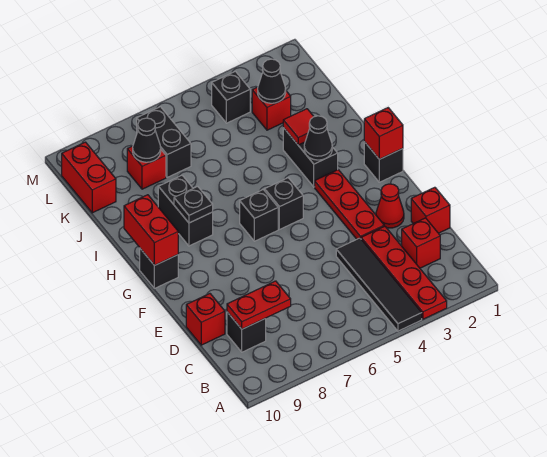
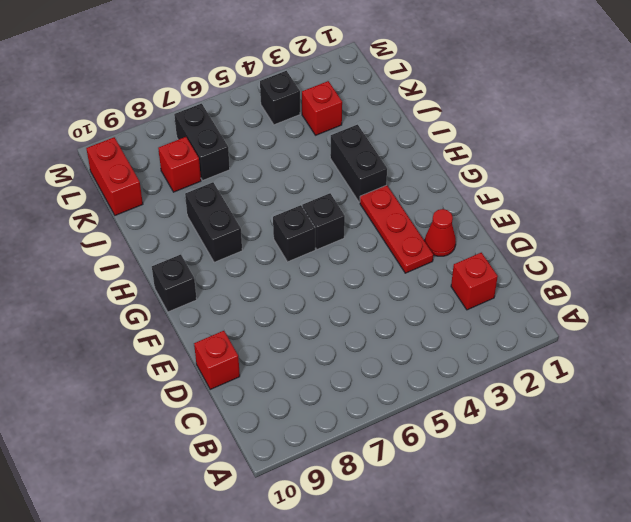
none -> red plate A3:D3 level 1
none -> black tile A4:D4 level 1
none -> black brick C9 level 1

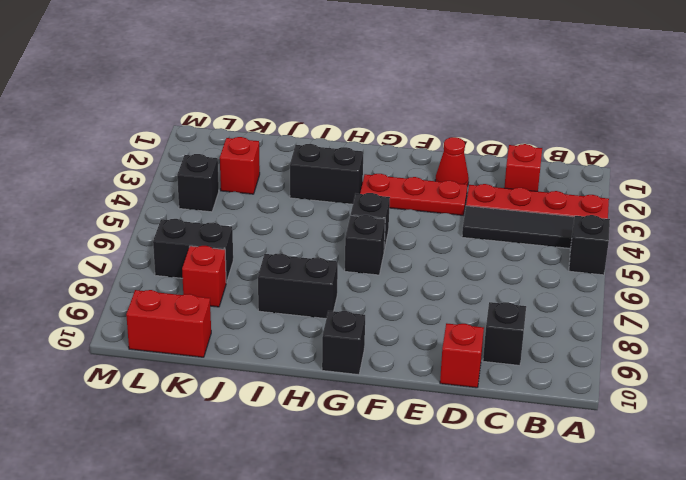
black brick A5 level 1 -> black brick G1 level 1
none -> red brick D1 level 1
none -> red plate C8:C9 level 2
none -> red brick G1 level 2

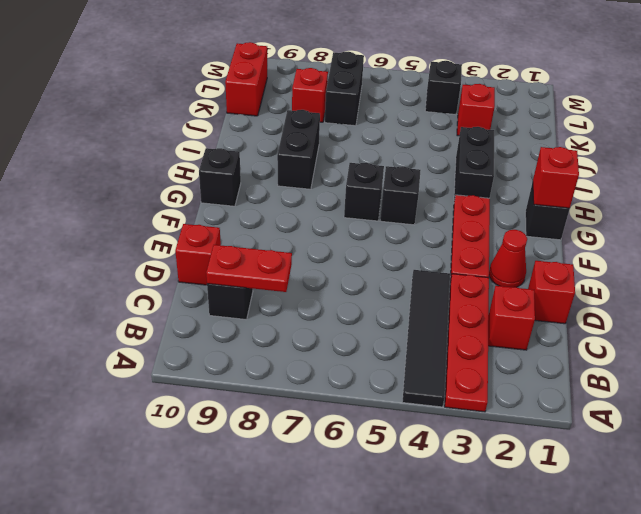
none -> red brick G10:H10 level 2
none -> black cone H3 level 2
none -> black plate H8 level 2

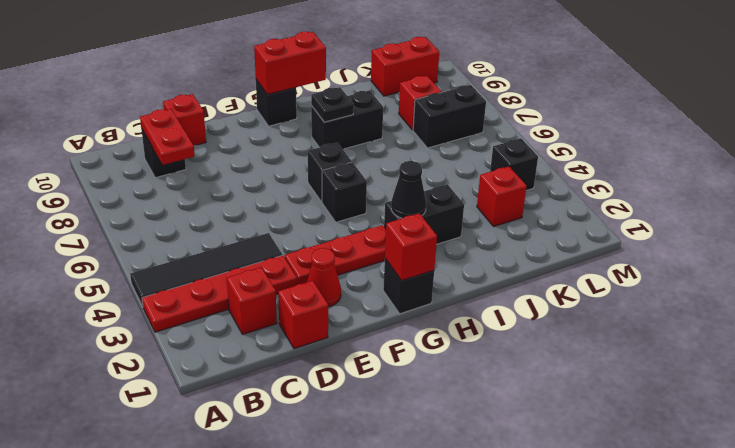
none -> red tile I3 level 2
none -> black cone K3 level 2
none -> black cone K8 level 2

